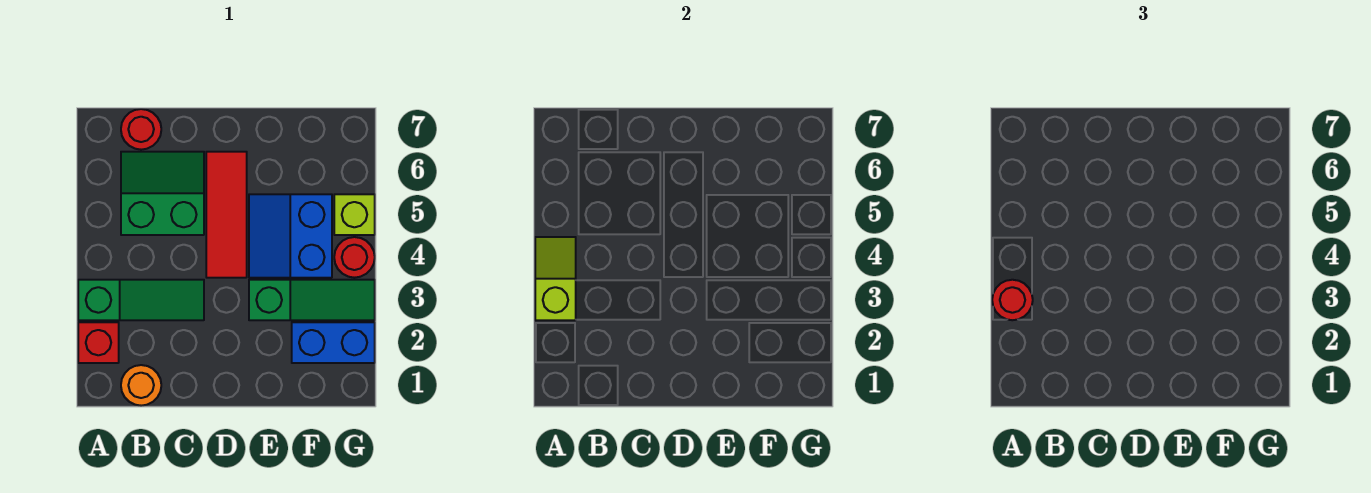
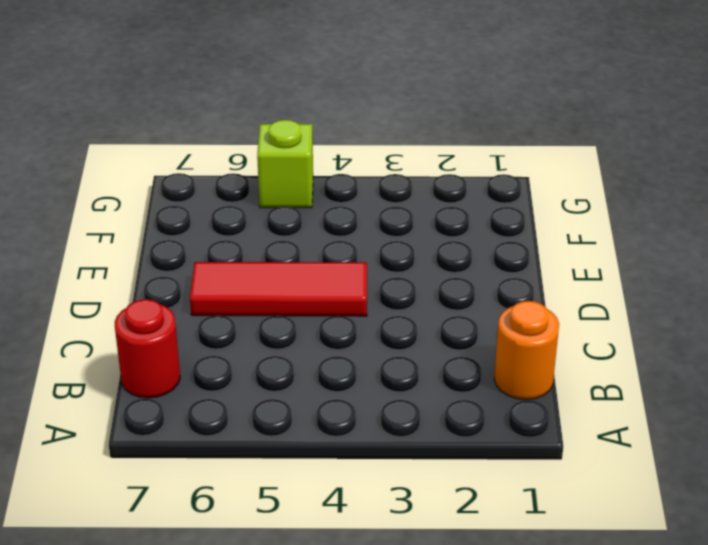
none -> red brick A2 level 1
none -> green slope A3:C3 level 1 top A
none -> green slope B5:C6 level 1 top 5

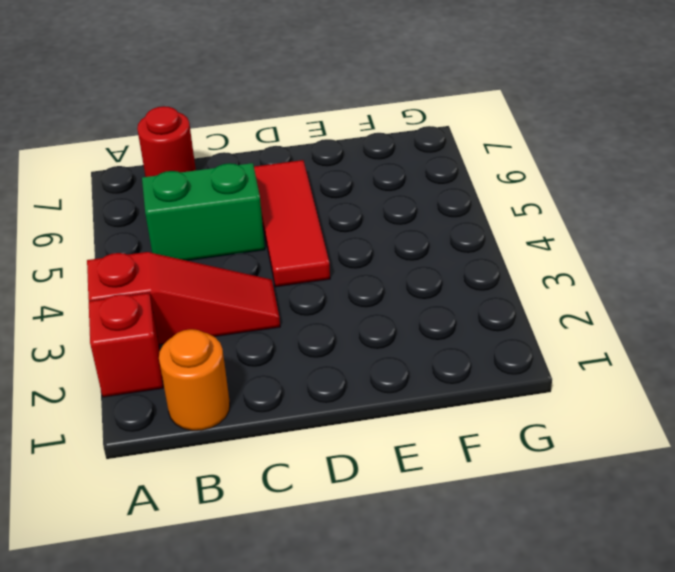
red slope A3:C3 level 1 top A -> green slope A3:C3 level 1 top A
none -> green slope E3:G3 level 1 top E
none -> blue slope E4:F5 level 1 top F
none -> blue brick F2:G2 level 1

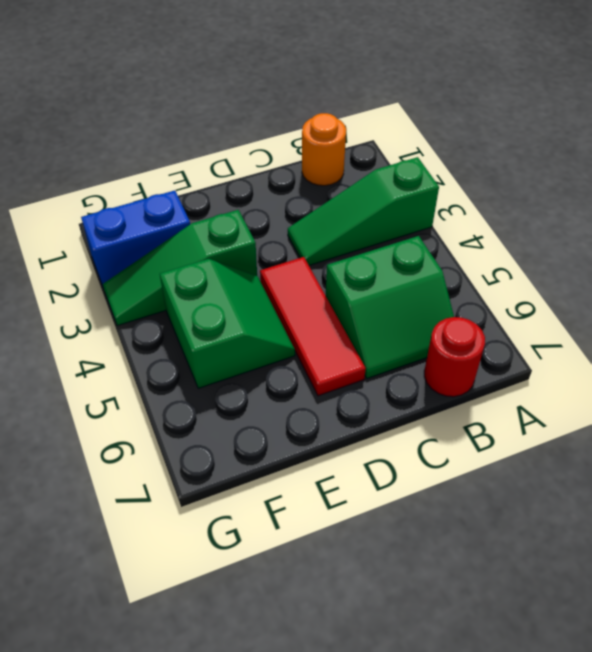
green slope E4:F5 level 1 top F -> blue slope E4:F5 level 1 top F
none -> red brick A2 level 1
none -> red round brick G4 level 1
none -> lime brick G5 level 1

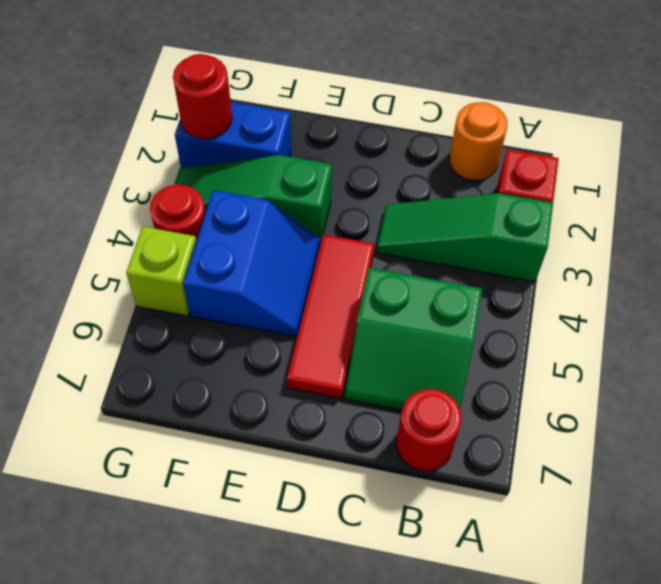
red round brick G2 level 2 -> red round brick A3 level 3
none -> lime slope A3:A4 level 2 top 3

